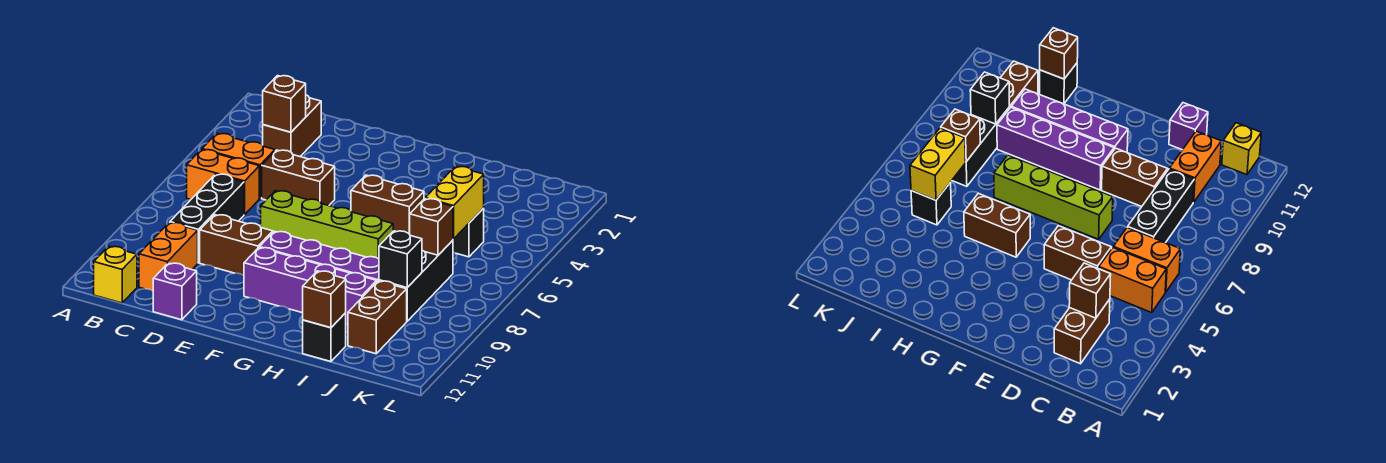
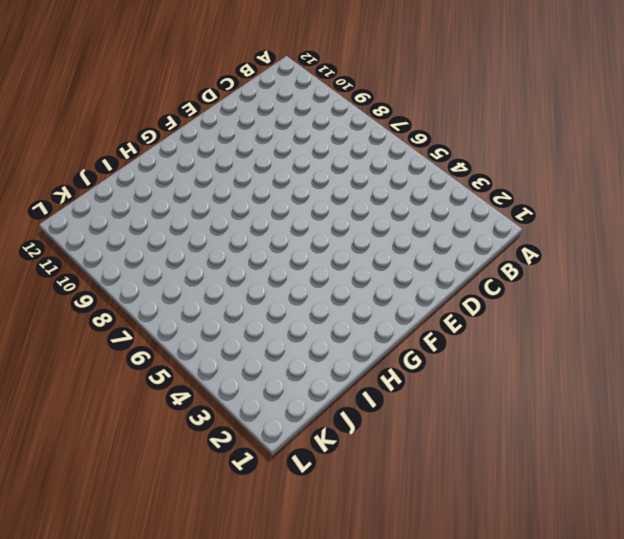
none -> orange brick B5:C5 level 1
none -> orange brick B6:C6 level 1
none -> yellow brick B12 level 1

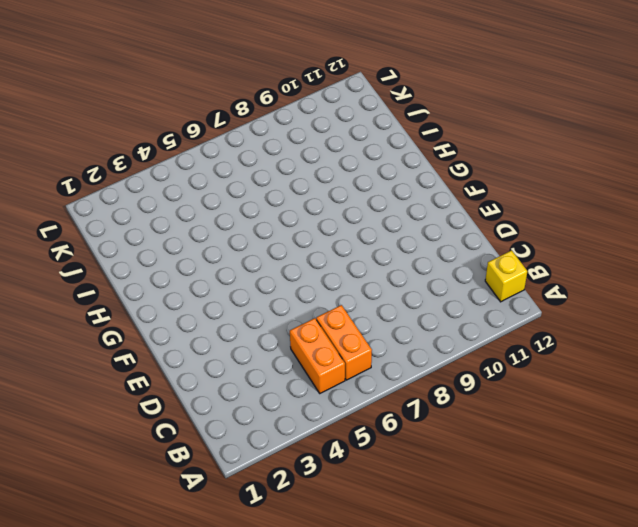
none -> brown brick C2:C3 level 1
none -> black brick C7:C9 level 1
none -> orange brick C10:C11 level 1

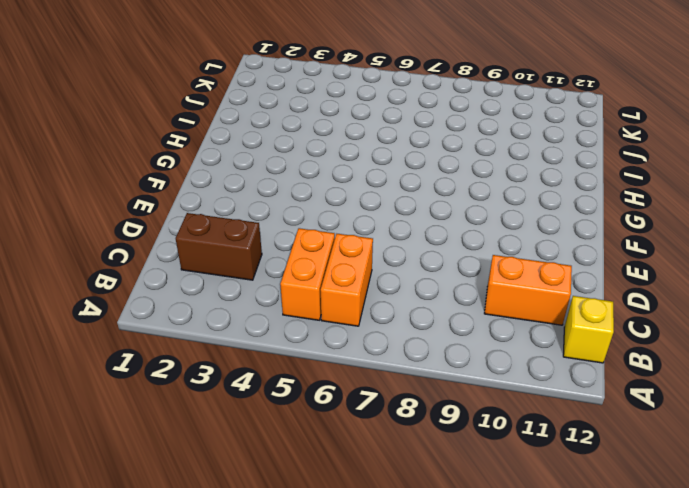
none -> black brick C7:C9 level 1
none -> brown brick D5:E5 level 1
none -> brown brick D9:E9 level 1

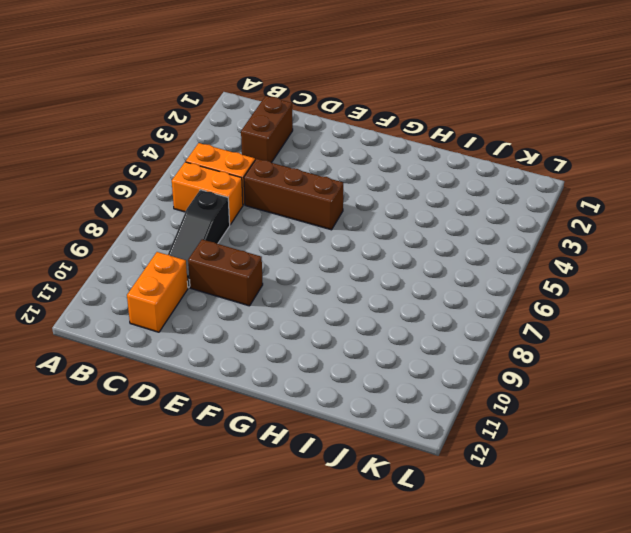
black slope C7:C9 level 1 top 7 -> black brick C7:C9 level 1
brown brick D5:F5 level 1 -> brown brick D5:E5 level 1
none -> yellow brick B12 level 1
none -> purple brick D12 level 1
none -> lime brick E7:H7 level 1

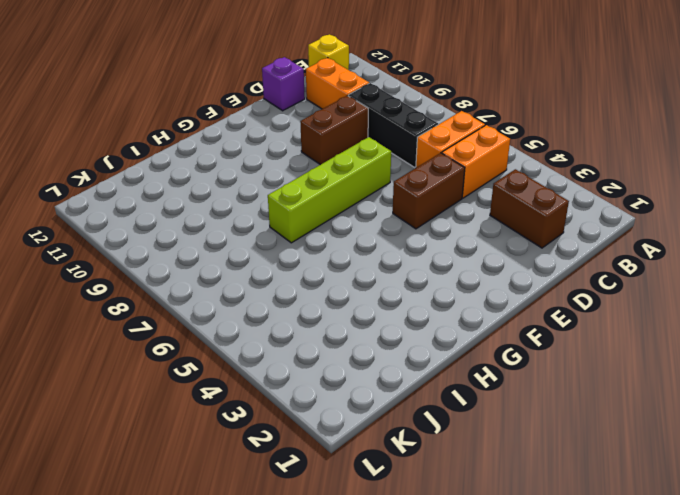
none -> purple brick F9:I9 level 1
none -> purple brick F10:I10 level 1
none -> brown brick G5:H5 level 1

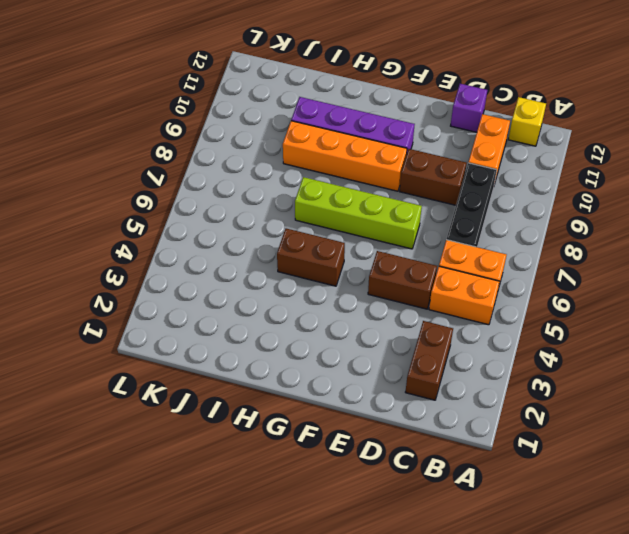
orange brick F9:I9 level 1 -> purple brick F9:I9 level 1
none -> black brick I12 level 1
none -> black brick J5 level 1
none -> black brick J7:J9 level 1

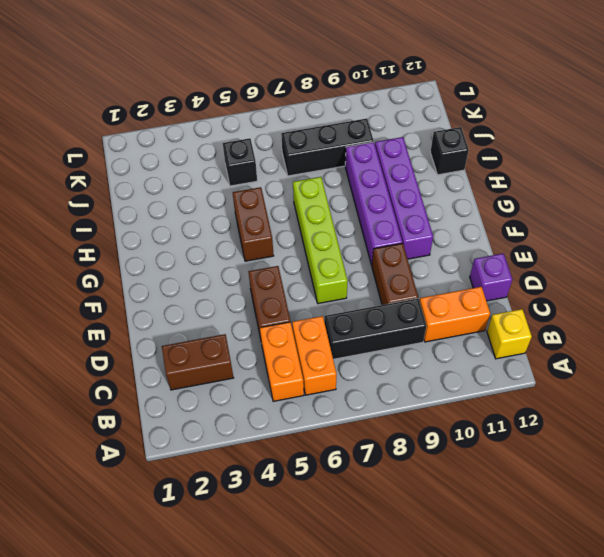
none -> brown brick J10:J11 level 1
none -> brown brick C3 level 2
none -> brown brick I12 level 2

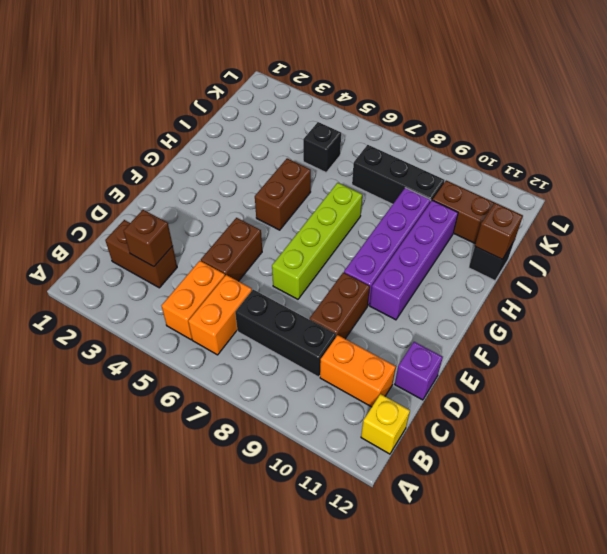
none -> yellow brick J5:J6 level 2
none -> brown brick J7 level 2
none -> black brick J9 level 2

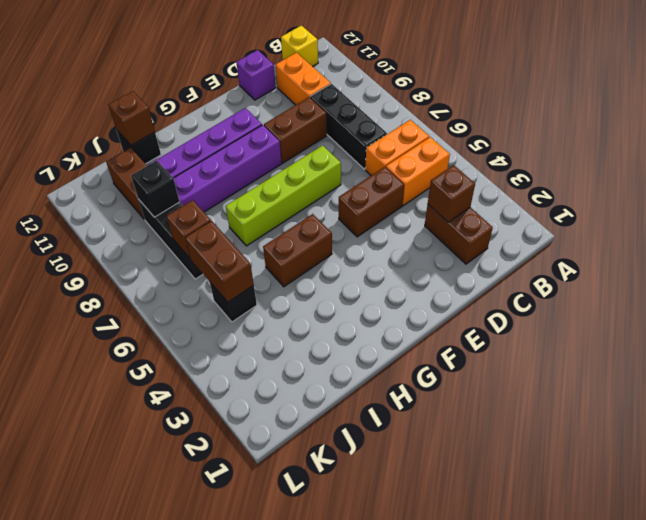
brown brick J5:J6 level 2 -> yellow brick J5:J6 level 2

